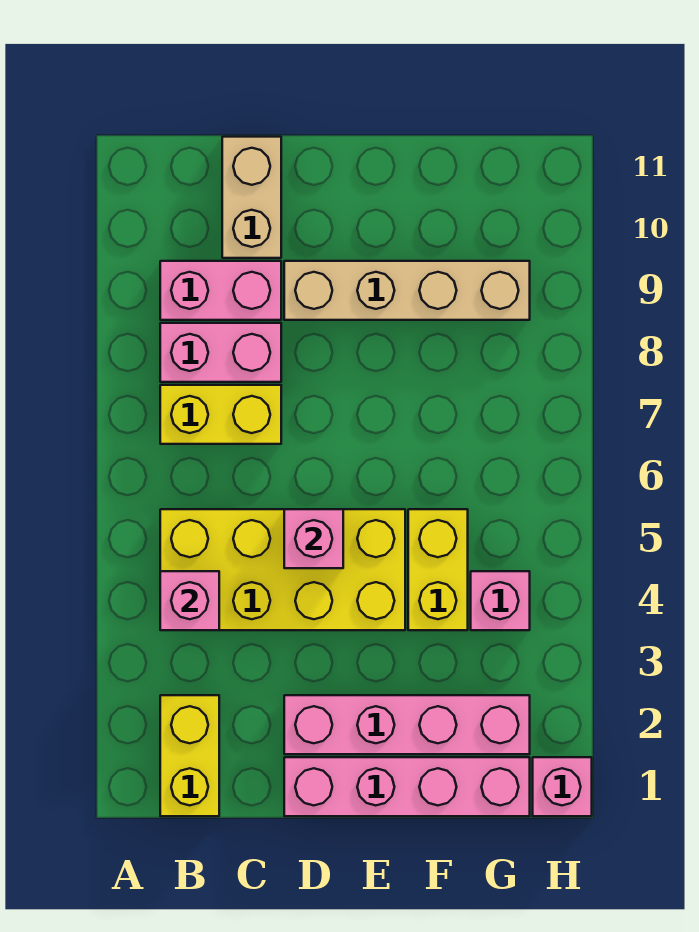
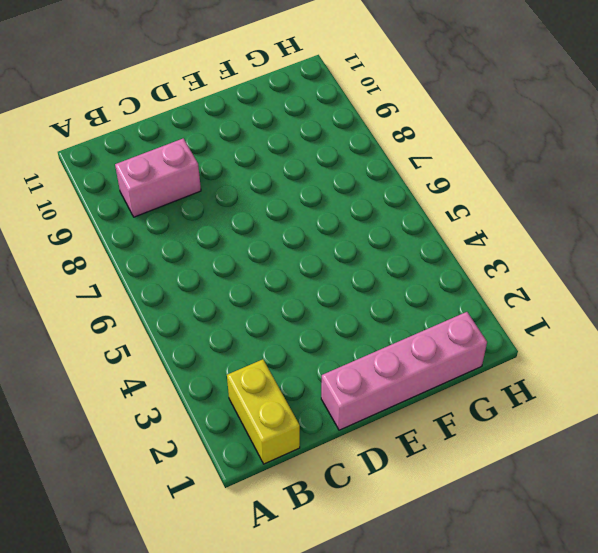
none -> yellow brick B4:E5 level 1
none -> yellow brick B7:C7 level 1
none -> pink brick B8:C8 level 1

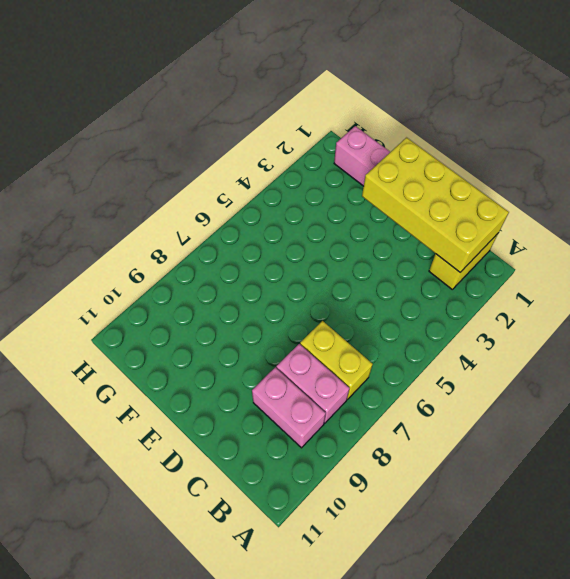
yellow brick B1:E2 level 2 -> yellow brick B4:E5 level 1
none -> tan brick C10:C11 level 1
none -> pink brick D2:G2 level 1
none -> tan brick D9:G9 level 1

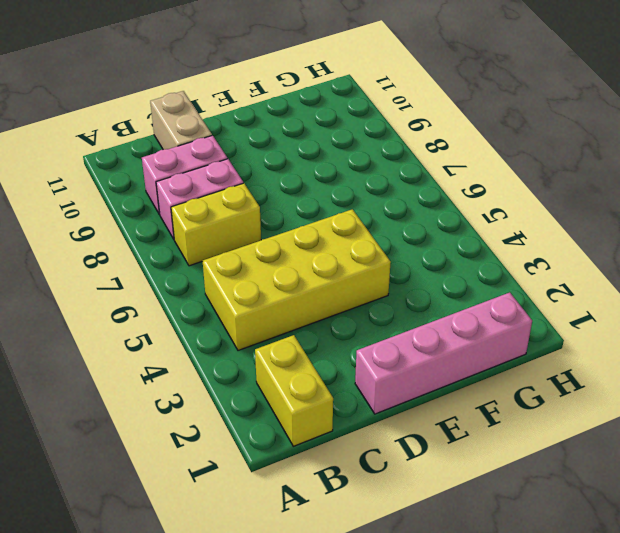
none -> pink brick D2:G2 level 1
none -> tan brick D9:G9 level 1
none -> yellow brick F4:F5 level 1

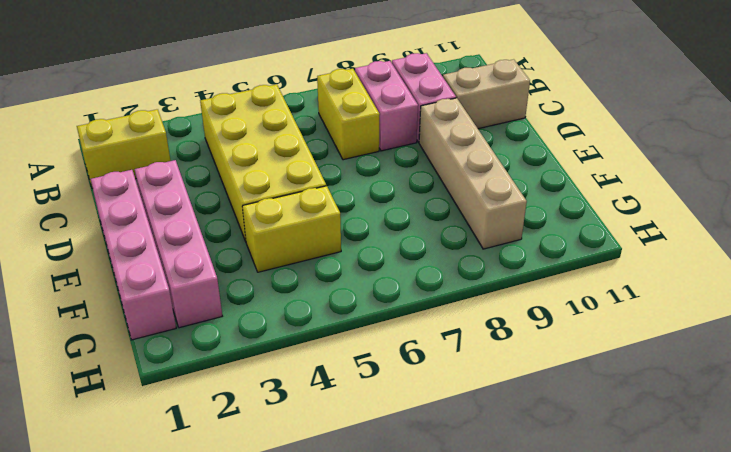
none -> pink brick G4 level 1
none -> pink brick H1 level 1
none -> pink brick B4 level 2

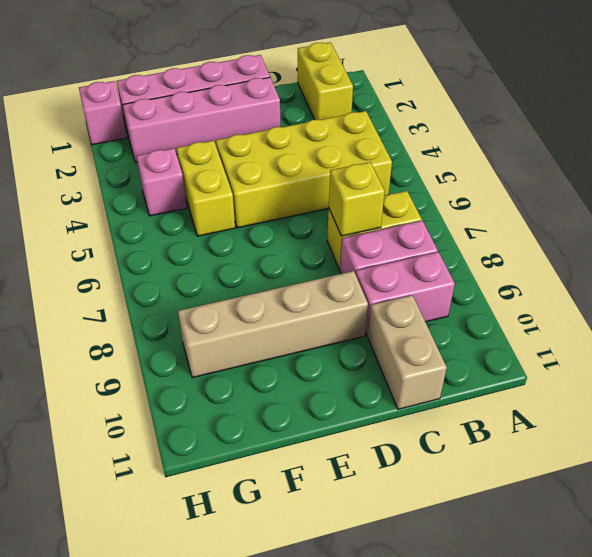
yellow brick C7 level 2 -> none
none -> pink brick B4 level 2
none -> pink brick D5 level 2

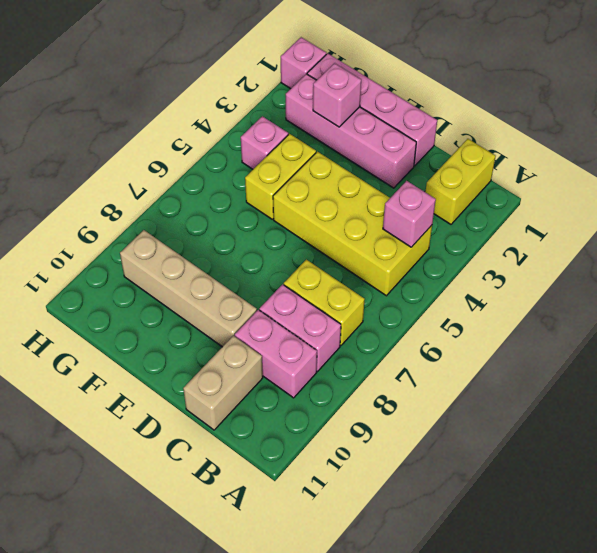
pink brick F2 level 2 -> pink brick D5 level 2

